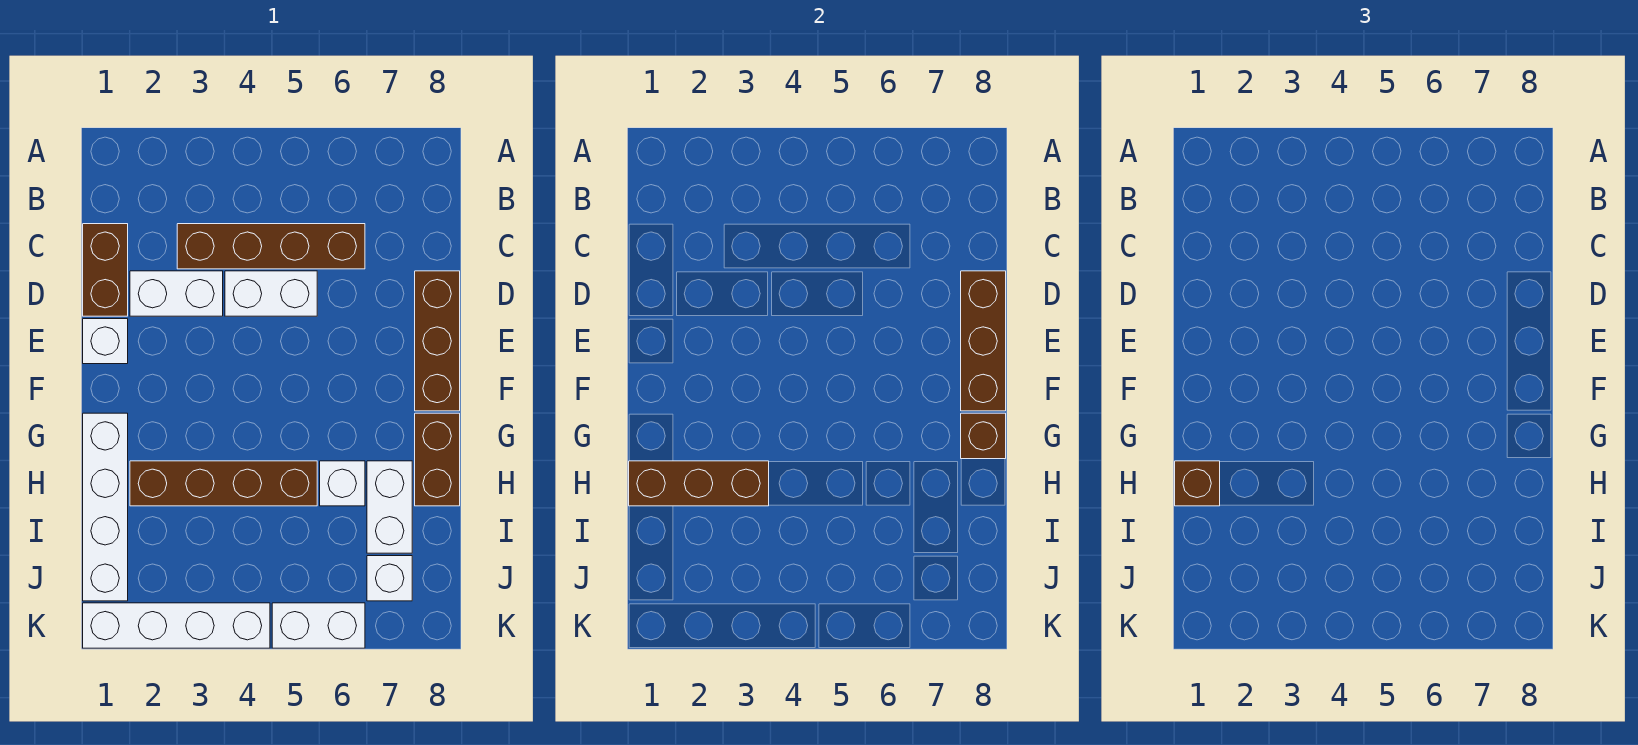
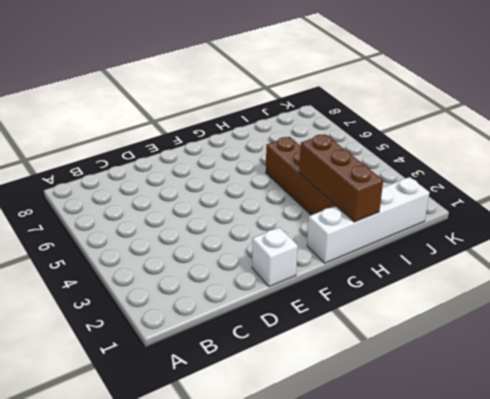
none -> brown brick C1:D1 level 1
none -> brown brick C3:C6 level 1
none -> white brick D2:D3 level 1

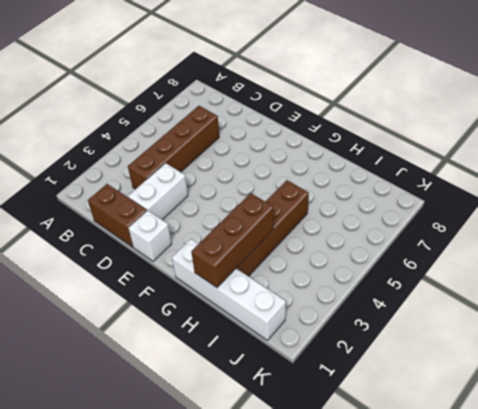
none -> white brick D4:D5 level 1
none -> brown brick D8:F8 level 1
none -> brown brick G8:H8 level 1

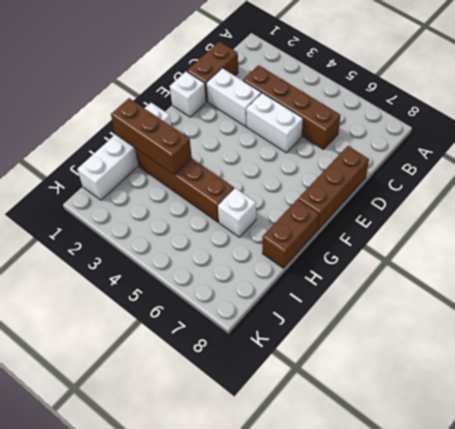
none -> white brick H7:I7 level 1
none -> white brick J7 level 1
none -> white brick K1:K4 level 1

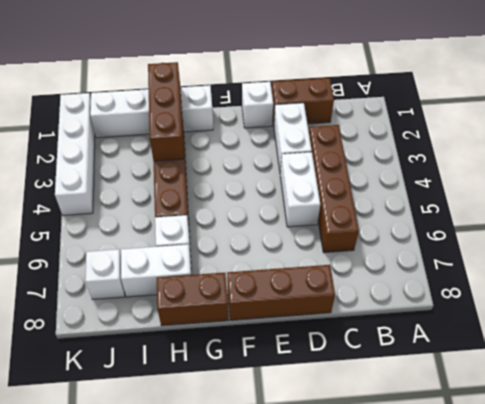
none -> white brick K5:K6 level 1
none -> brown brick D8:F8 level 2
none -> brown brick G8 level 2

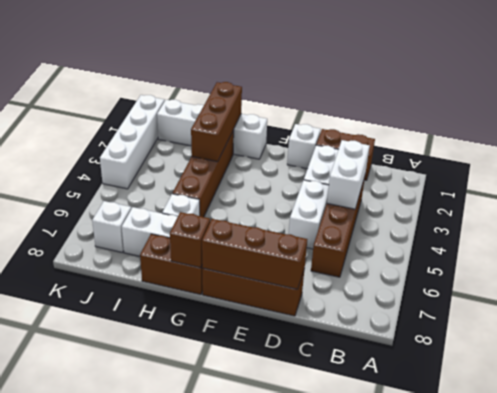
white brick C3:C4 level 2 -> white brick K5:K6 level 1
none -> brown brick H1 level 3

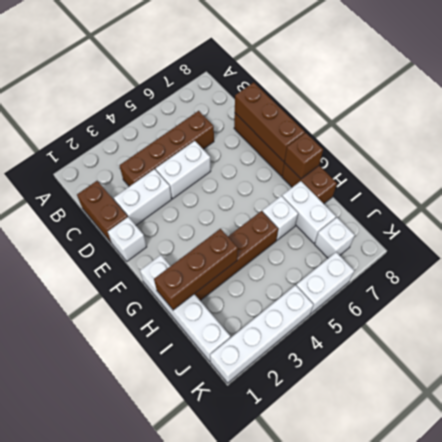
none -> brown brick H1 level 3

